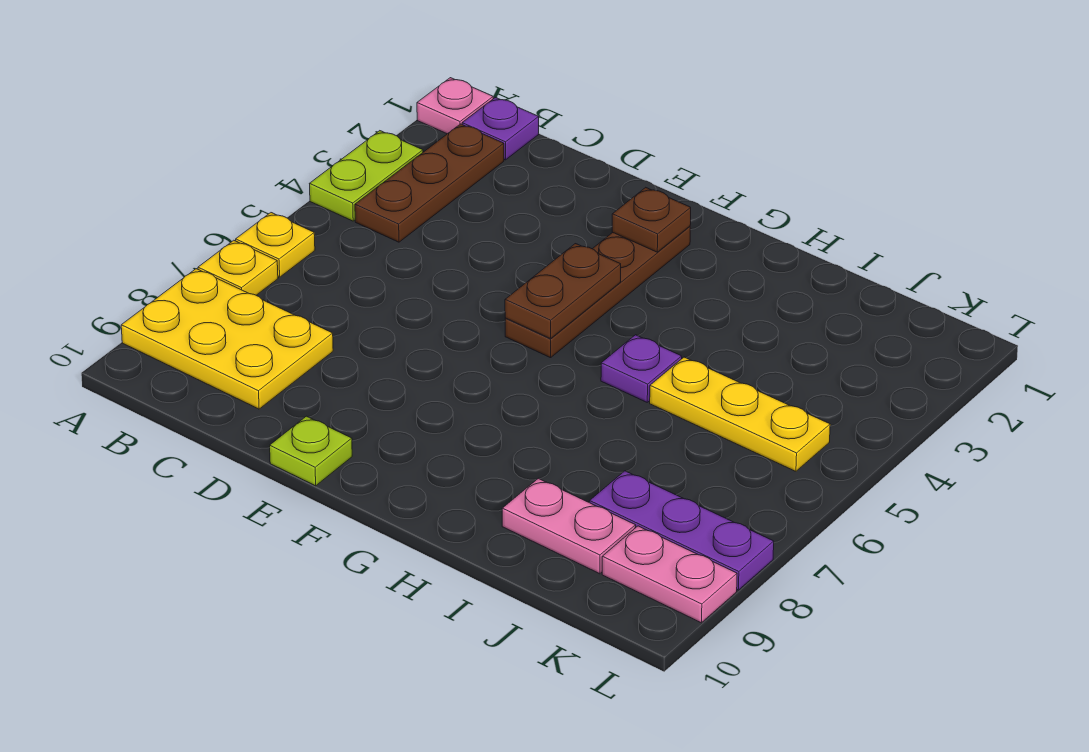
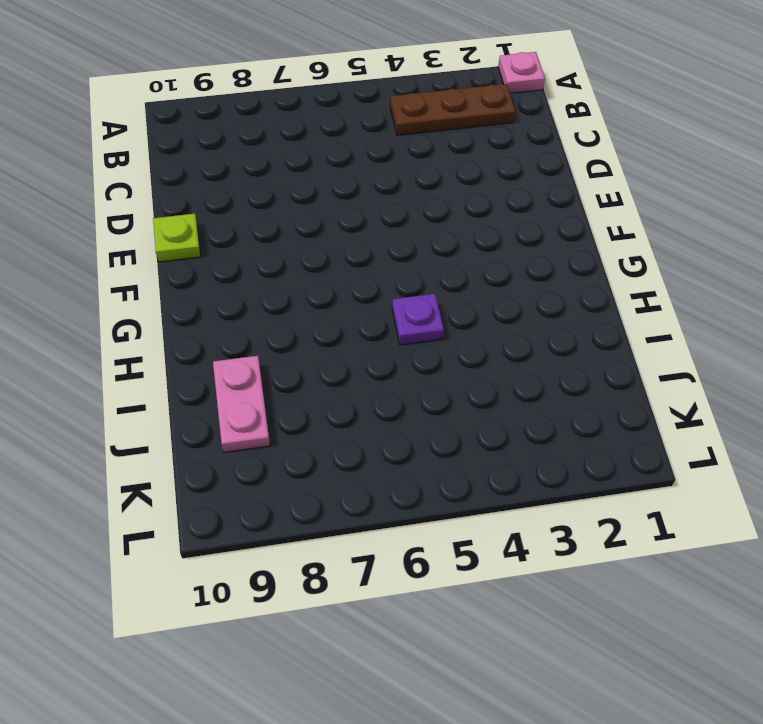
none -> lime plate A3:A4 level 1
none -> yellow plate A6 level 1
none -> yellow plate A7 level 1

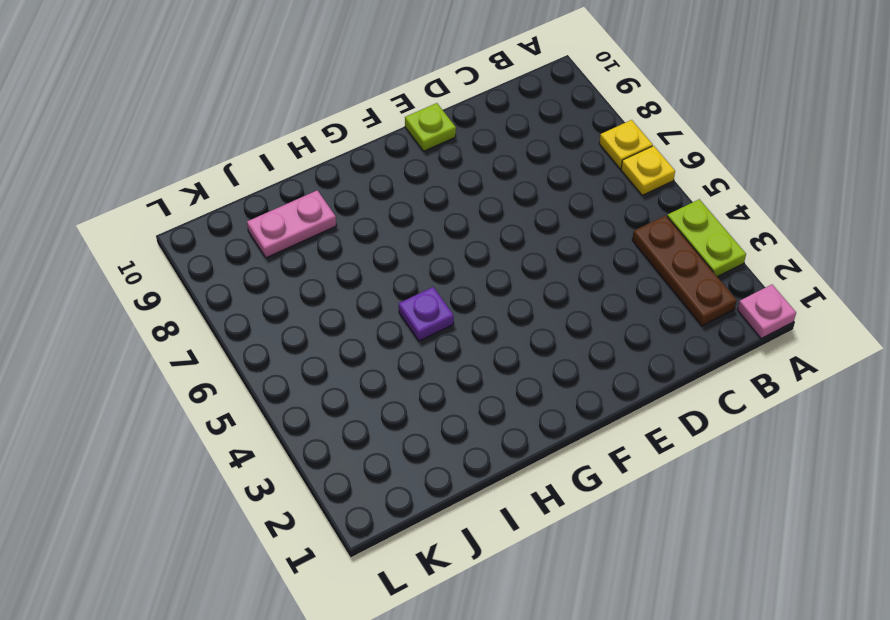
none -> yellow plate A8:C9 level 1
none -> purple plate B1 level 1
none -> brown plate F2:F5 level 1

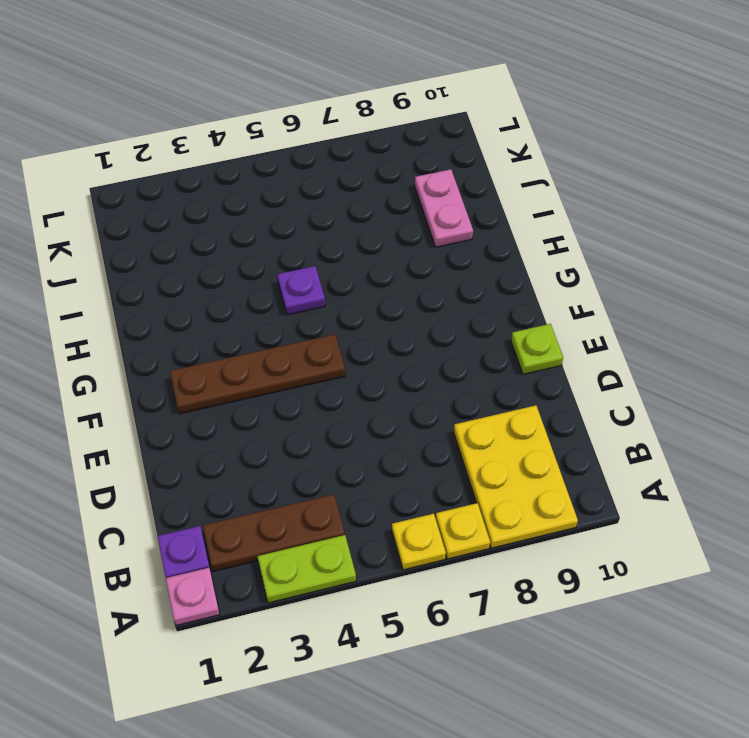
none -> yellow plate I5:K5 level 1
none -> purple plate J8:L8 level 1
none -> pink plate K9:L9 level 1

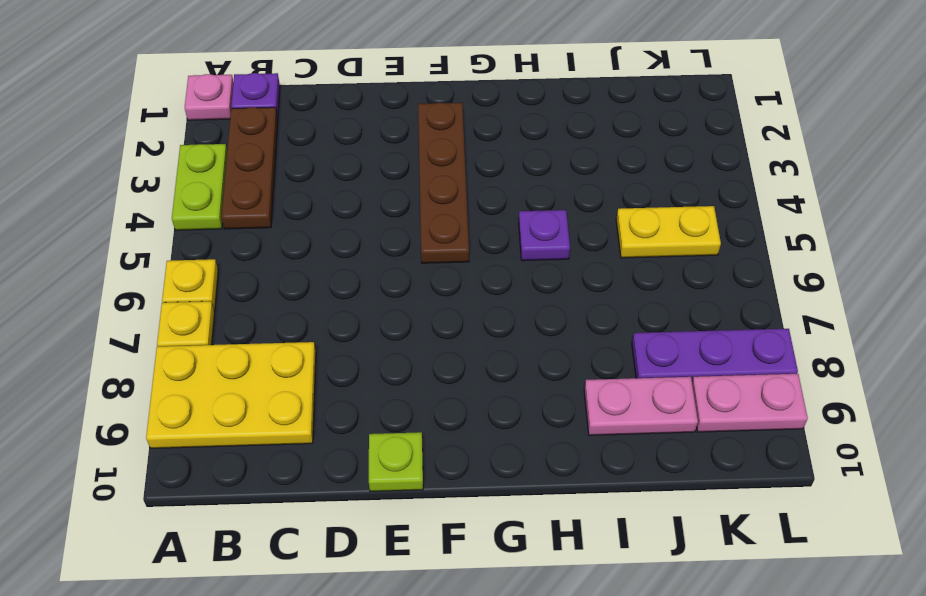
yellow plate J5:K5 level 1 -> yellow plate I5:K5 level 1
none -> brown plate F2 level 2
none -> brown plate F4:F5 level 2

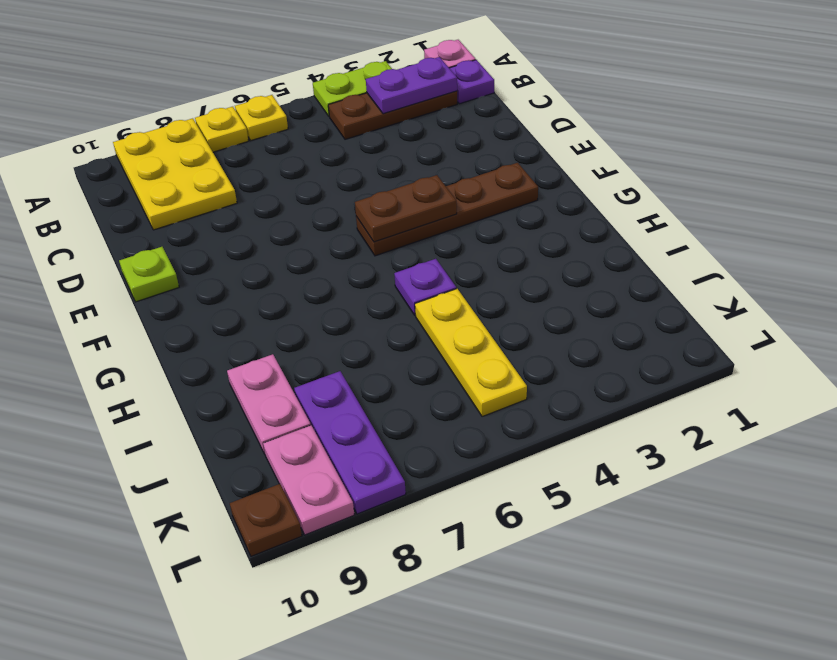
purple plate B2:B3 level 2 -> none
brown plate L10 level 1 -> brown plate F2 level 2

